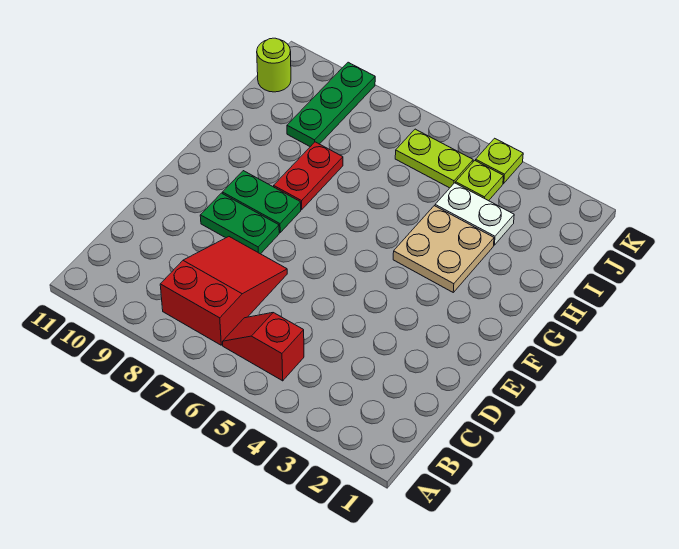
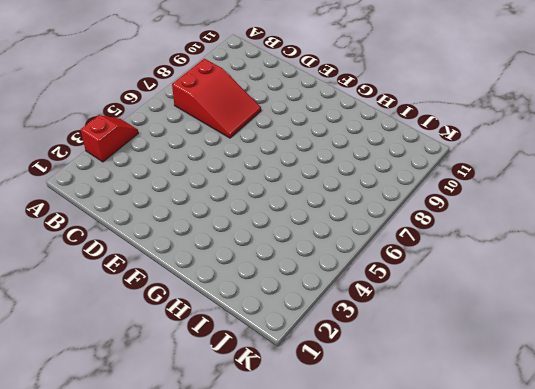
red slope A3:A4 level 1 top 3 -> red slope B5:B6 level 1 top 5
none -> green plate E8:E9 level 1
none -> green plate F8:F9 level 1
none -> tan plate G3:H4 level 1

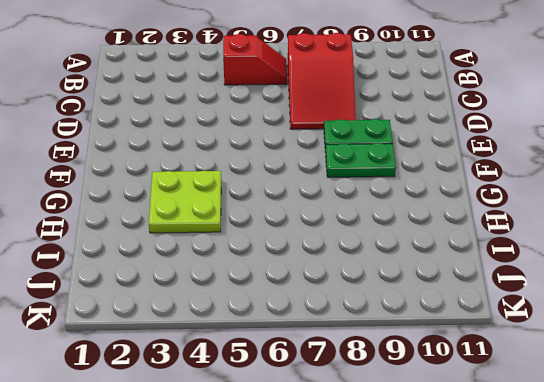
lime plate G3:H4 level 1 -> tan plate G3:H4 level 1
none -> red plate G8:H8 level 1
none -> white plate I3:I4 level 1
none -> green plate I9:K9 level 1

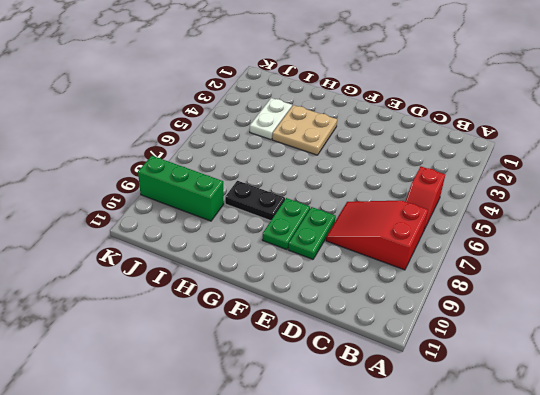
black plate G8:H8 level 1 -> red plate G8:H8 level 1
green brick I9:K9 level 1 -> green plate I9:K9 level 1
none -> lime plate J4 level 1
none -> lime plate J5:J6 level 1
none -> lime round brick J11 level 1

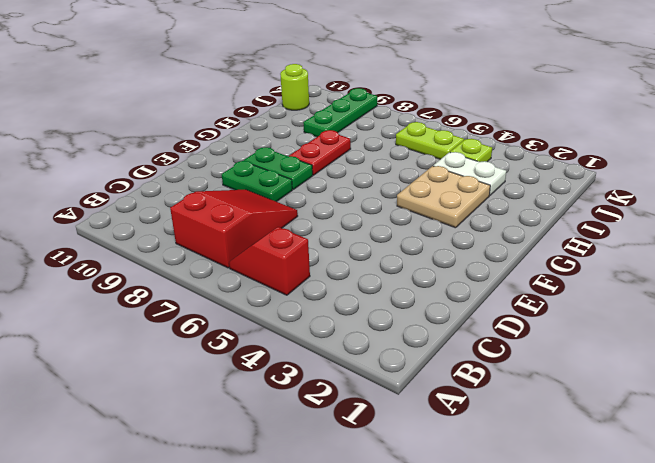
none -> lime plate K4 level 1

